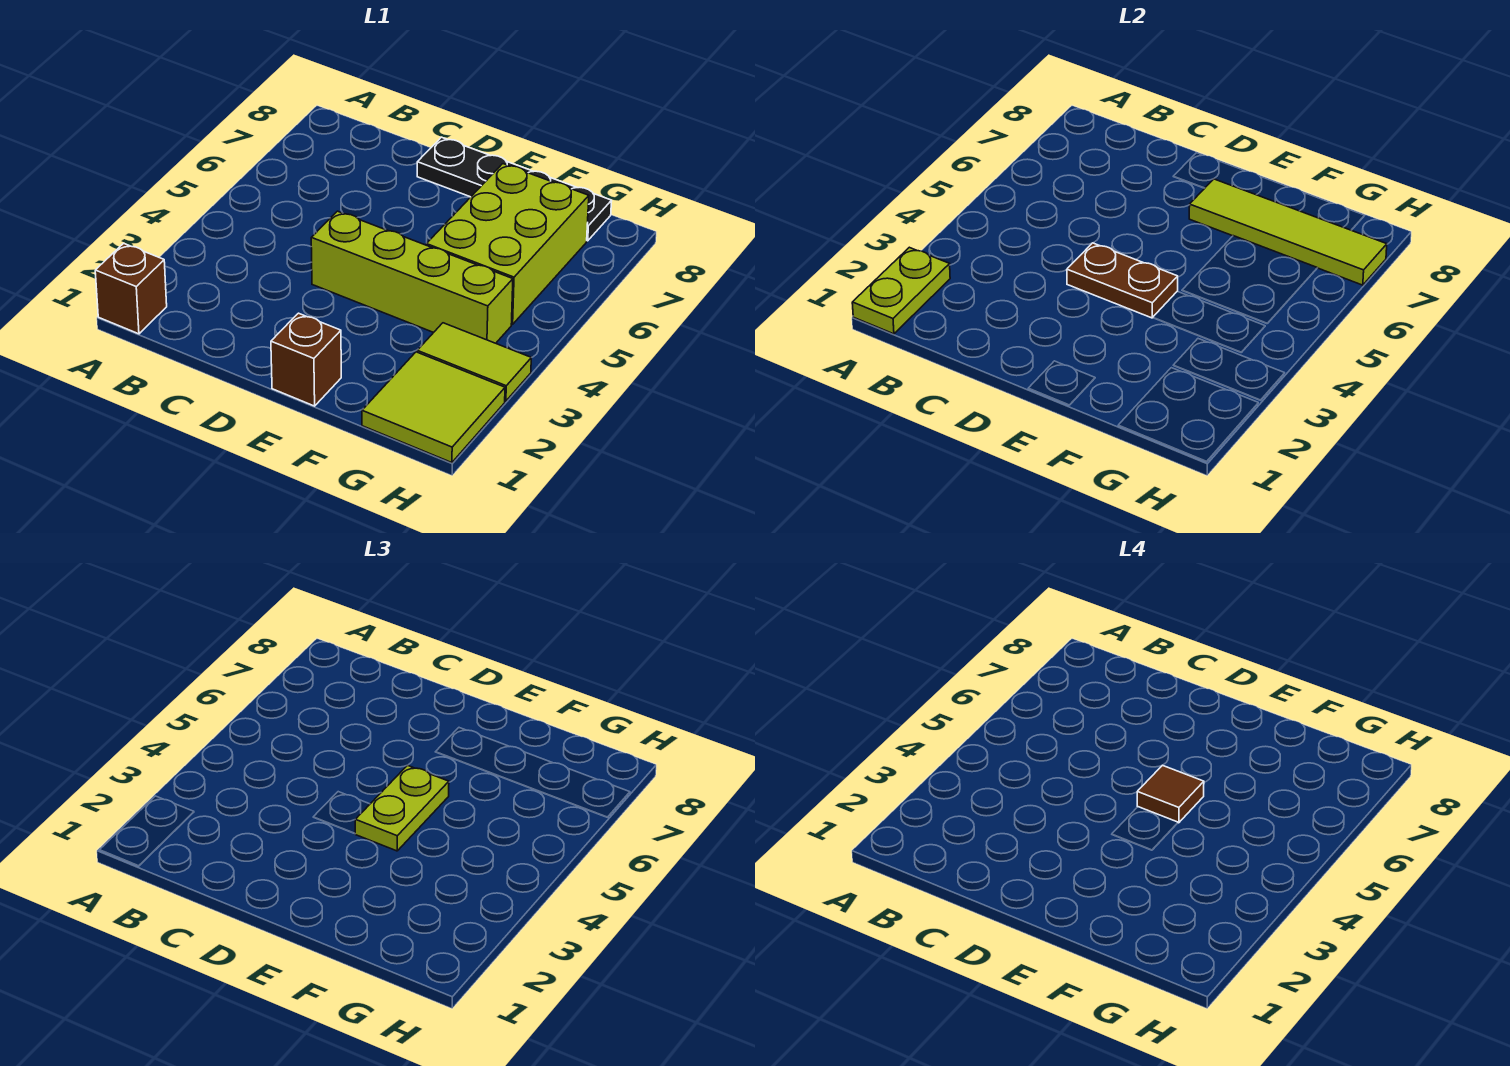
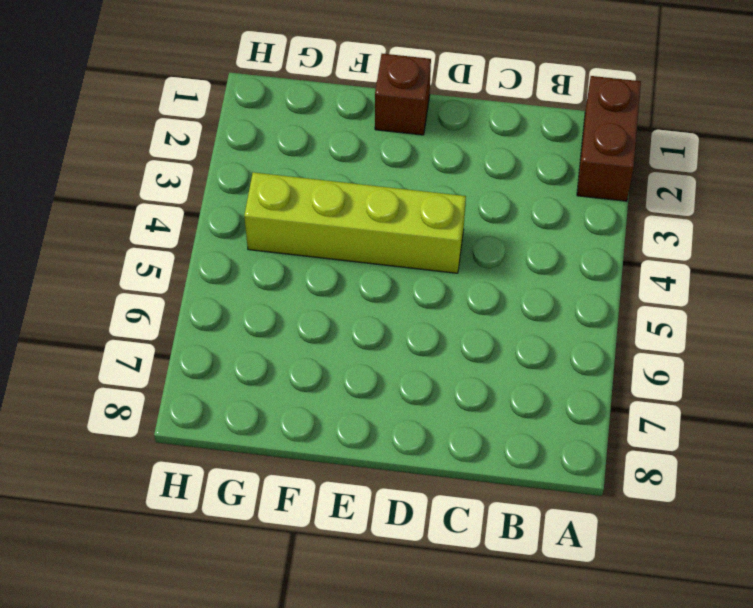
brown brick A1:A2 level 1 -> brown brick A1 level 1
none -> black plate D8:G8 level 1
none -> lime brick F5:G7 level 1
none -> lime tile G1:H2 level 1

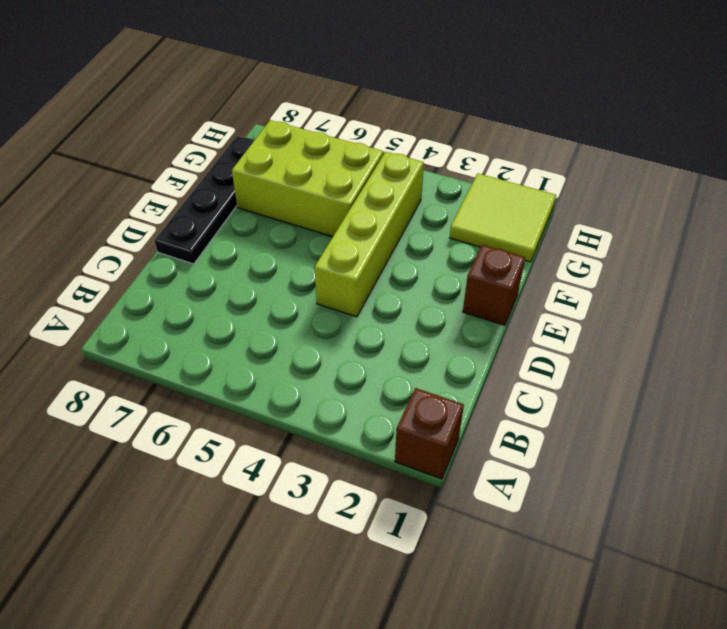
none -> lime tile G3:H3 level 1
none -> lime plate A1:A2 level 2
none -> brown plate D4:E4 level 2

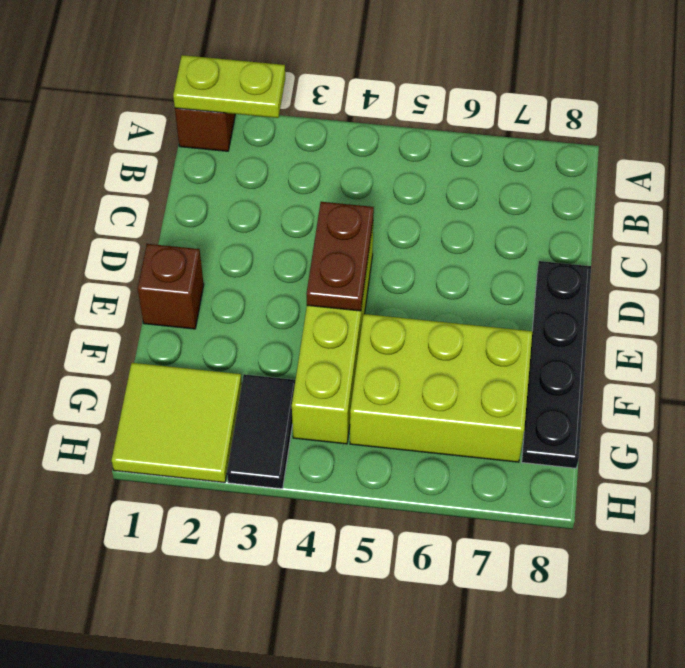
black tile G3:H3 level 1 -> lime tile G3:H3 level 1
none -> lime tile E7:H7 level 2
none -> lime plate E4:E5 level 3
none -> brown tile E5 level 4

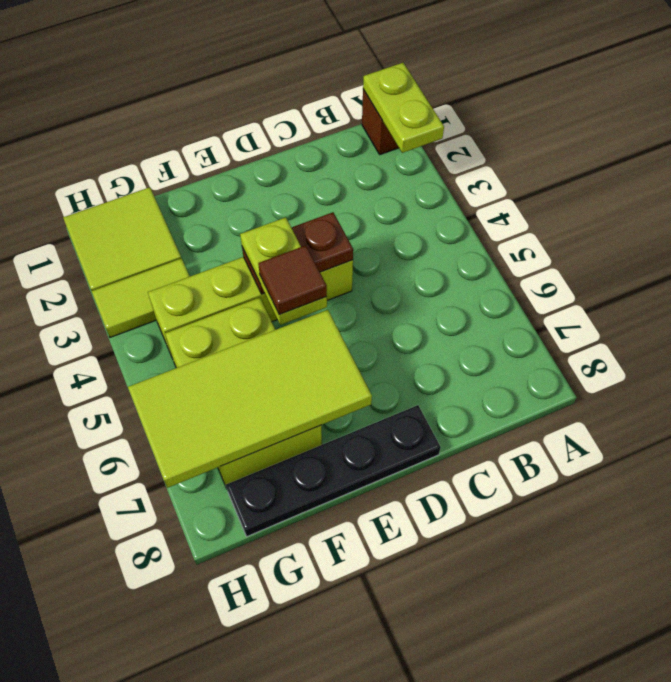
lime tile E6:H7 level 2 -> lime tile E7:H7 level 2
none -> brown brick E1 level 1

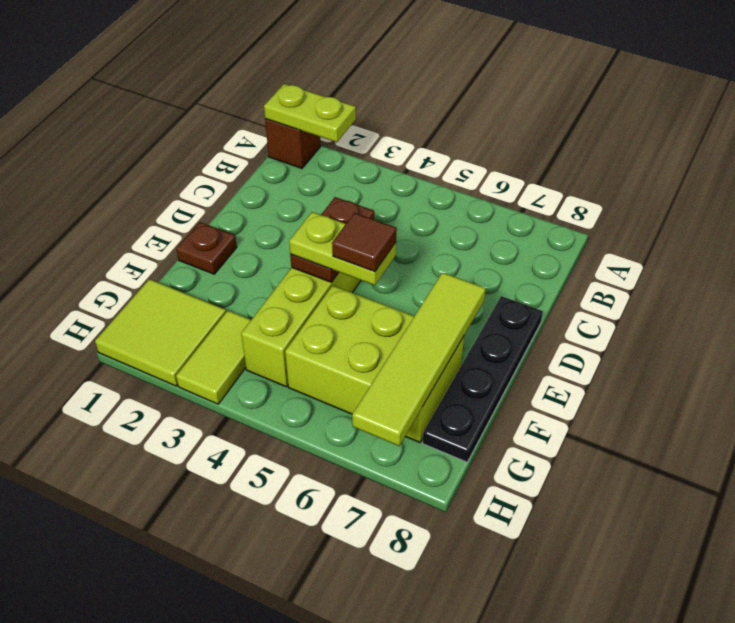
brown plate E1 level 1 -> brown brick E1 level 1

